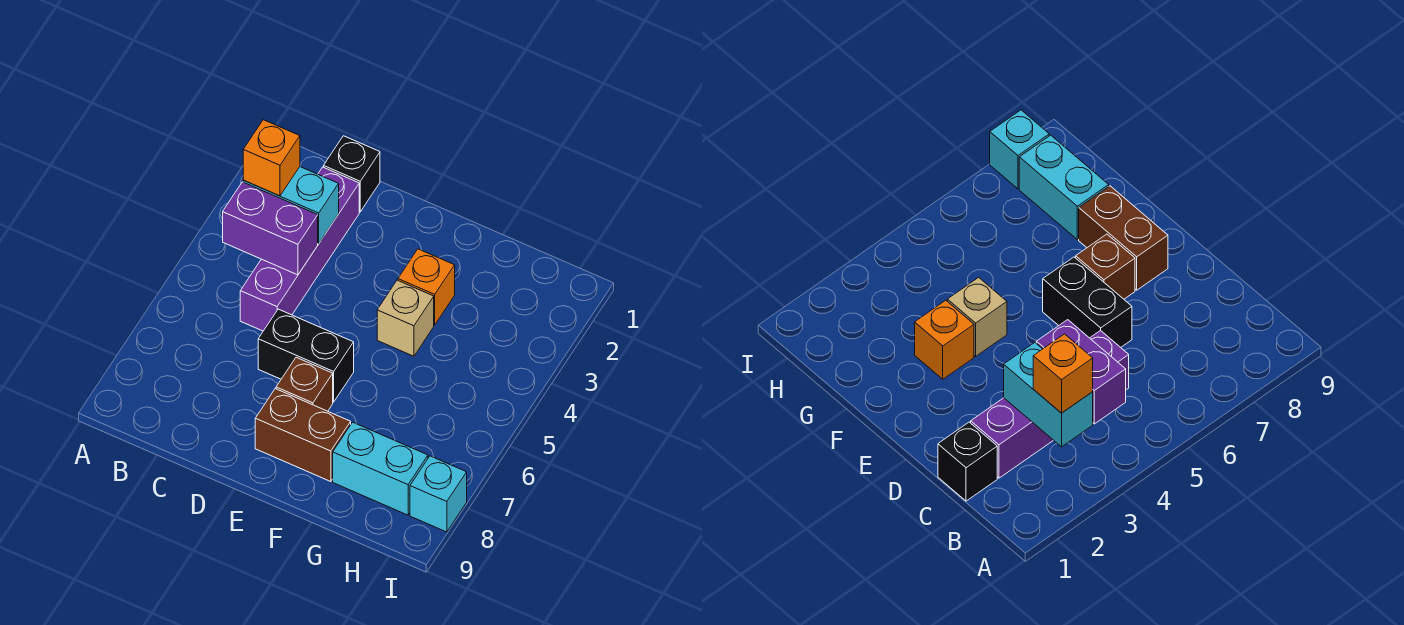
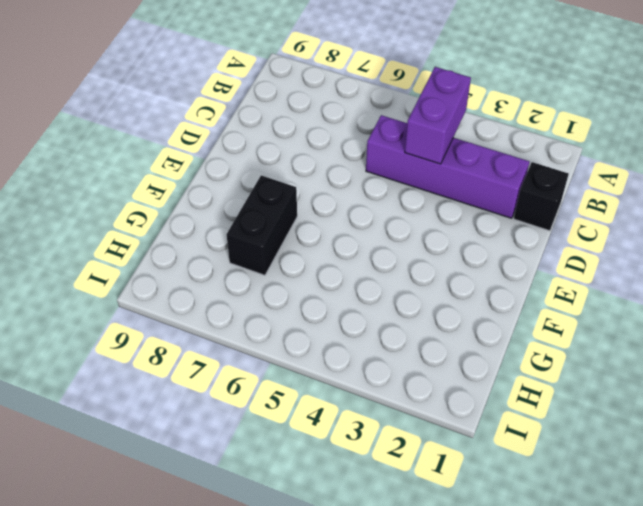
black brick F7:G7 level 1 -> black brick D6:E6 level 1
none -> brown brick E7 level 1
none -> brown brick E8:F8 level 1
none -> orange brick F3 level 1

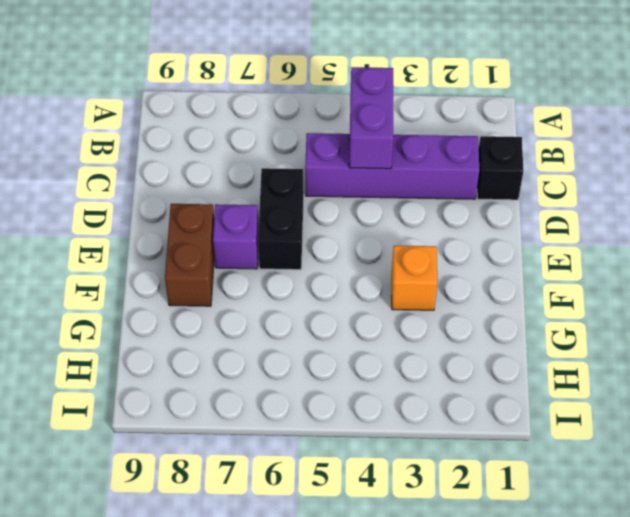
purple brick E7 level 1 -> brown brick E7 level 1
none -> tan brick F4 level 1
none -> cyan brick G8:H8 level 1
none -> cyan brick I8 level 1

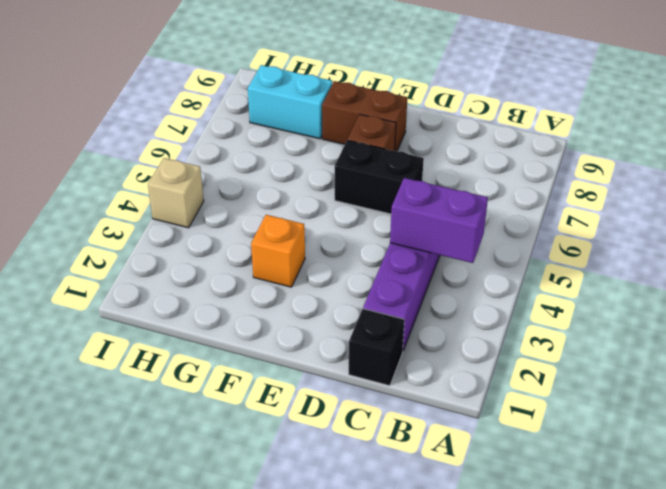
tan brick I4 level 1 -> tan brick F4 level 1
none -> cyan brick I8 level 1
none -> cyan brick B3:C3 level 2
none -> orange brick B3 level 3

